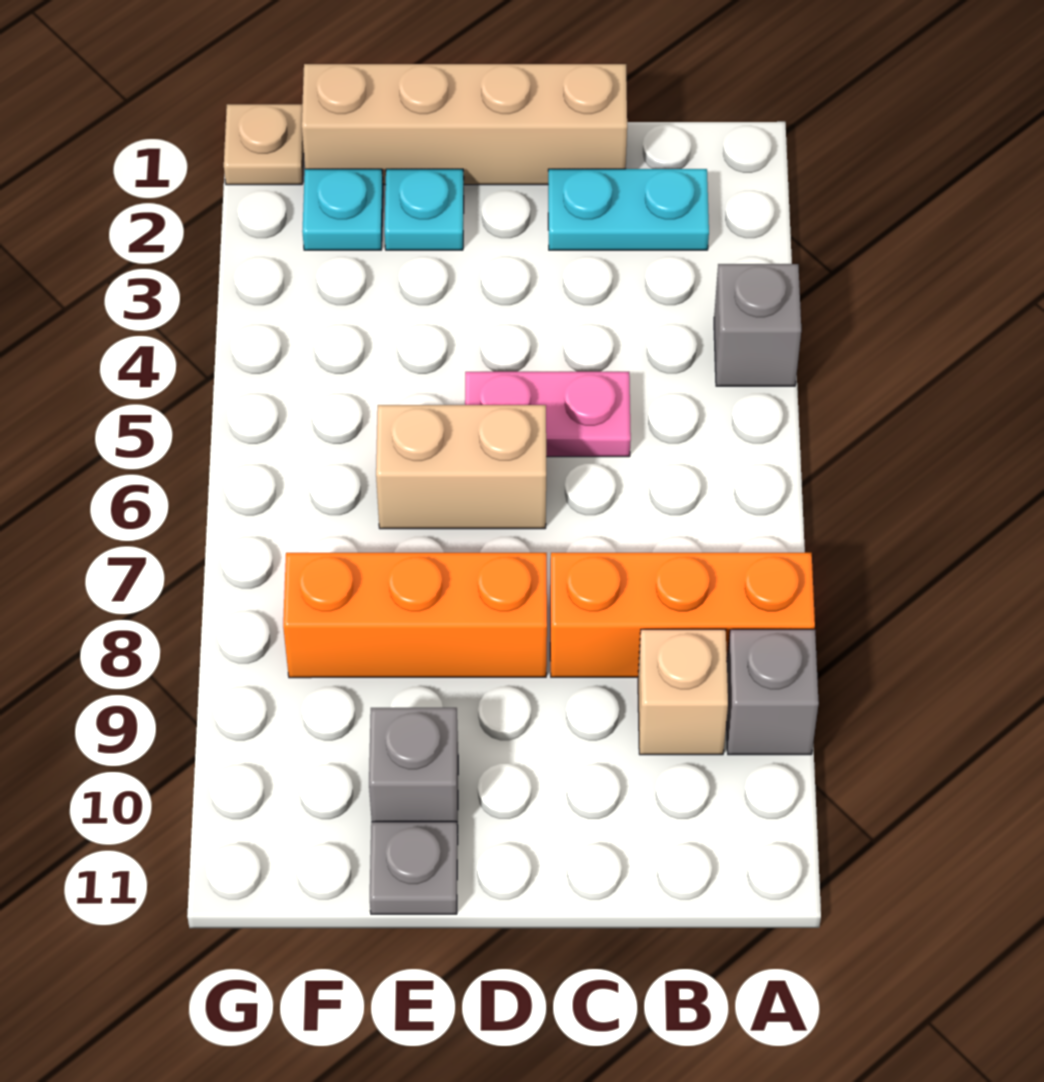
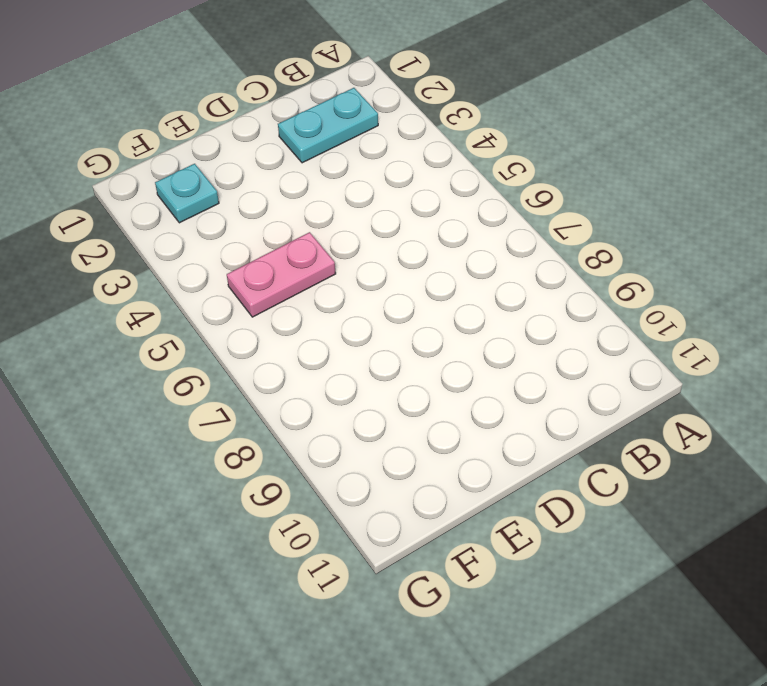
pink plate E5:F5 level 1 -> pink plate C5:D5 level 1
none -> grey brick A4 level 1
none -> orange brick A8:C8 level 1
none -> grey brick A9 level 1

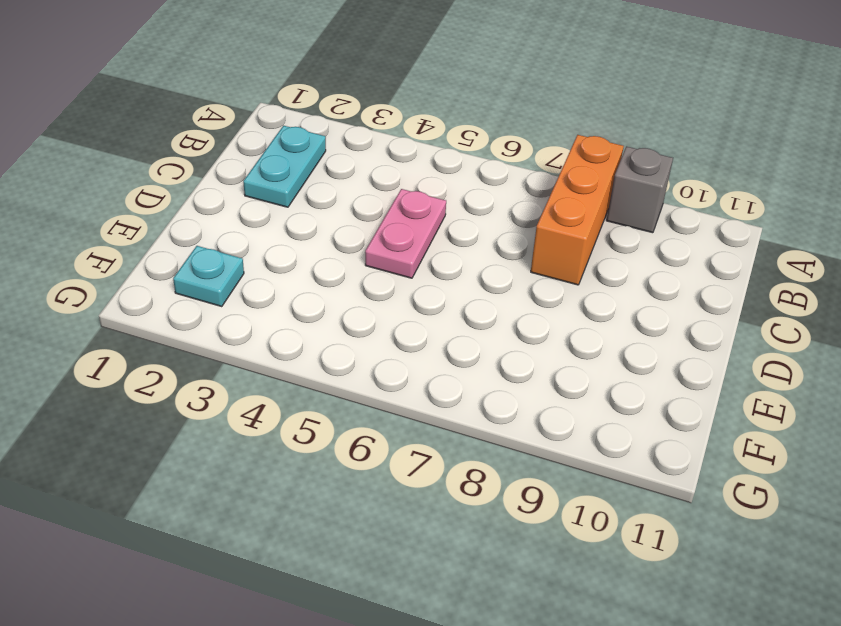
none -> grey brick A4 level 1
none -> tan brick B9 level 1
none -> tan brick C1:F1 level 1

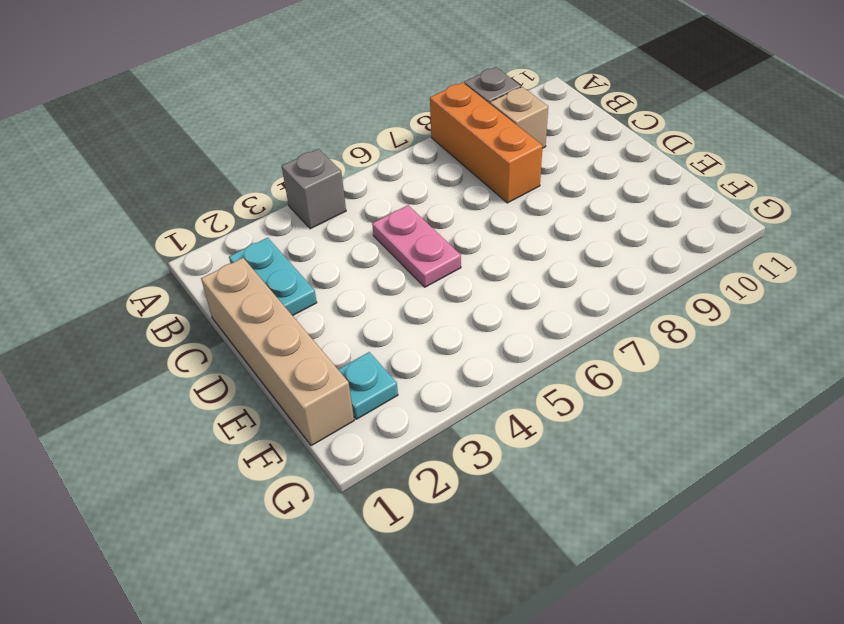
none -> tan brick D6:E6 level 1
none -> orange brick D8:F8 level 1
none -> cyan plate E2 level 1

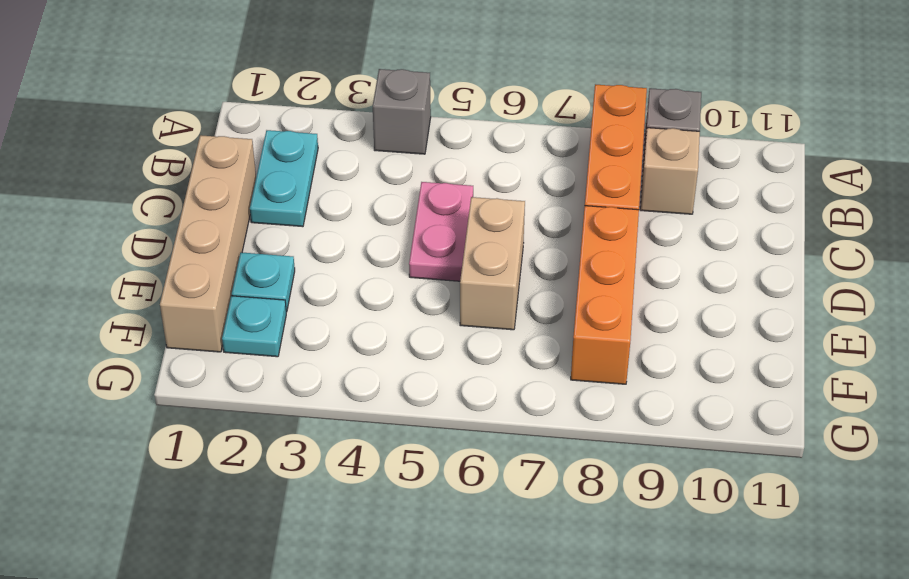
none -> grey brick E10 level 1
none -> grey plate E11 level 1
none -> tan plate G1 level 1

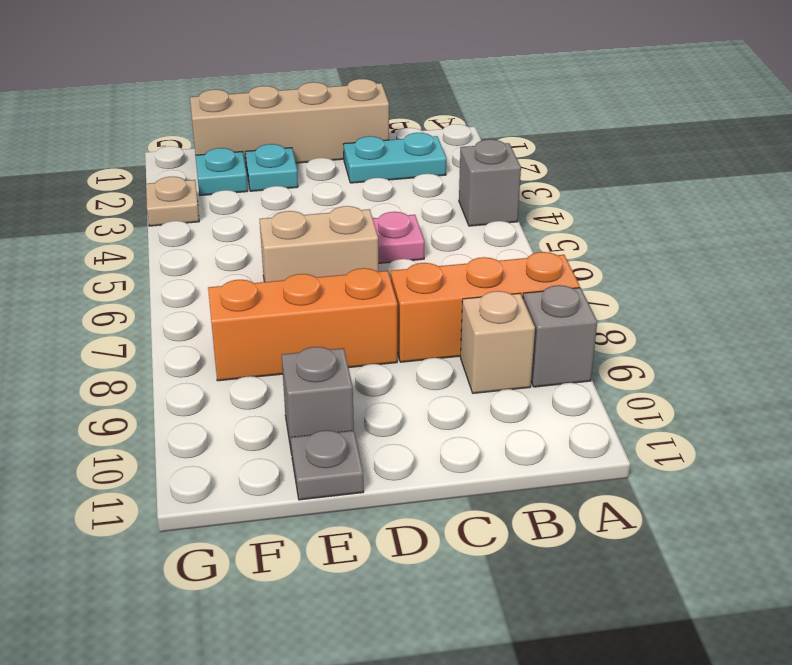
tan plate G3 level 1 -> tan plate G1 level 1

